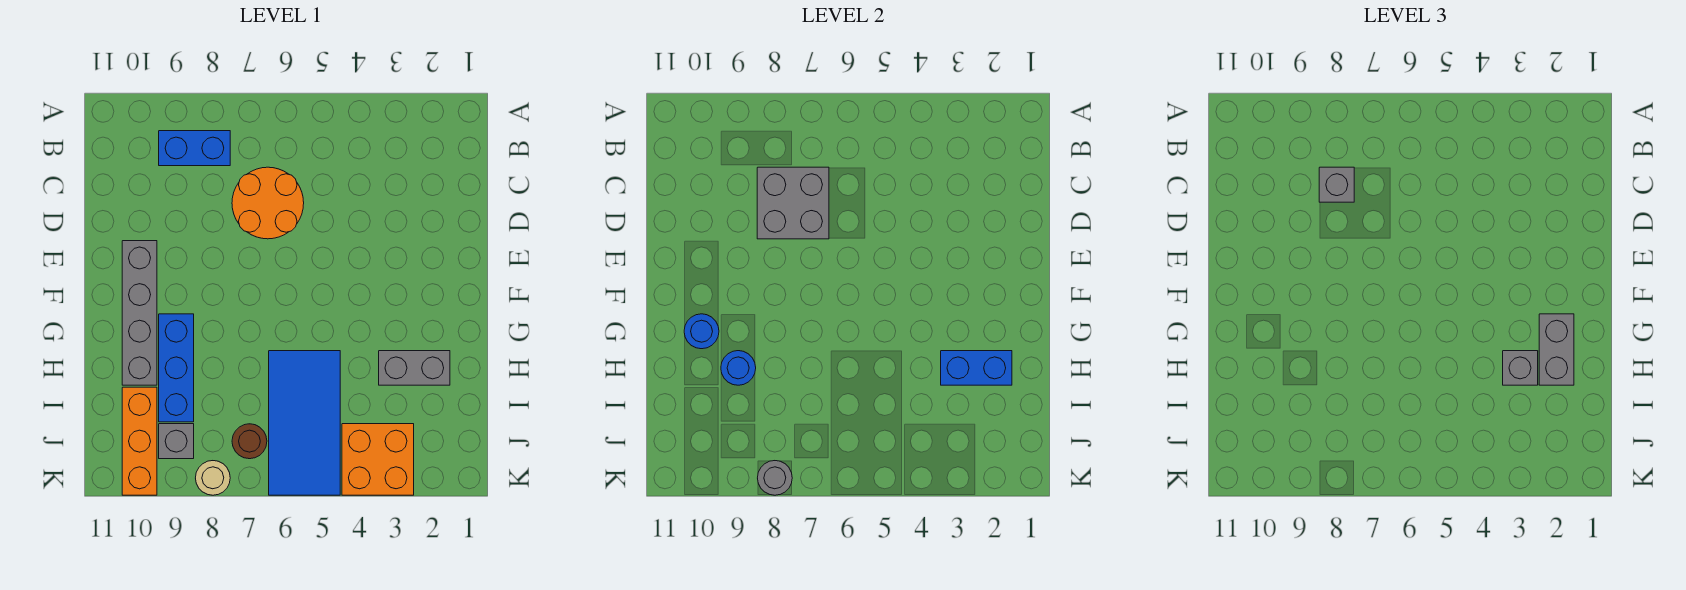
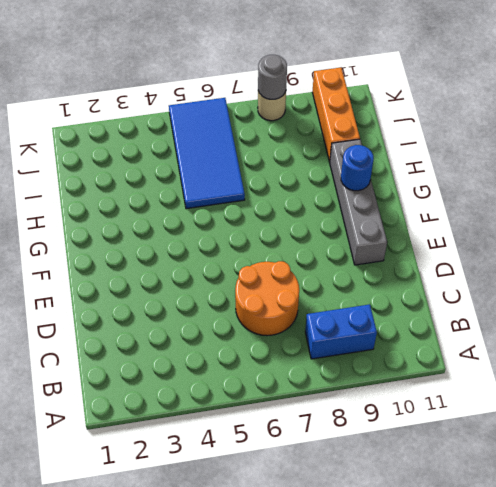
none -> blue brick G9:I9 level 1
none -> grey brick H2:H3 level 1
none -> orange brick J3:K4 level 1

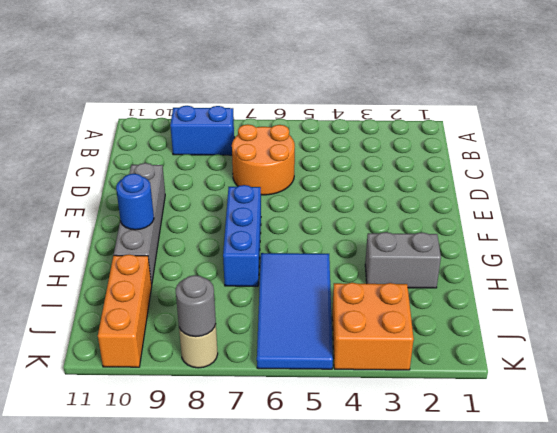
blue brick F7:H7 level 1 -> blue brick G9:I9 level 1
none -> brown round brick J7 level 1
none -> grey brick J9 level 1
none -> grey brick C7:D8 level 2

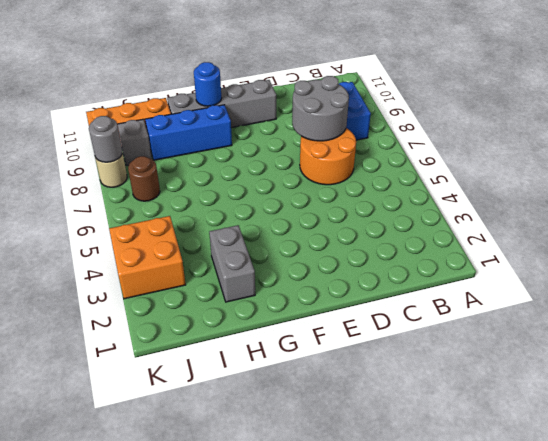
grey round brick C7:D8 level 2 -> grey brick C7:D8 level 2
none -> blue tile H5:K6 level 1
none -> blue brick H2:H3 level 2
none -> blue round brick H9 level 2

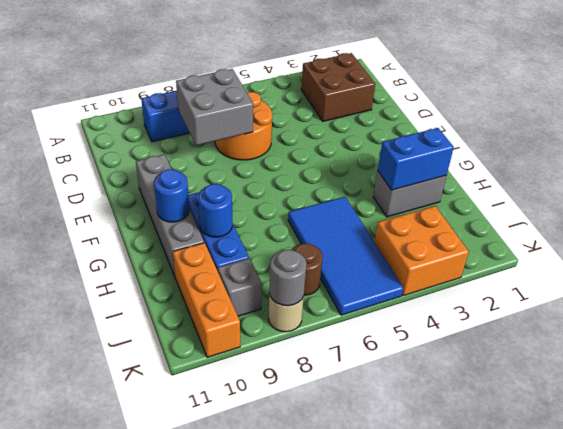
brown brick B2:C3 level 1 -> none
none -> grey brick C8 level 3
none -> grey brick G2:H2 level 3
none -> grey brick H3 level 3

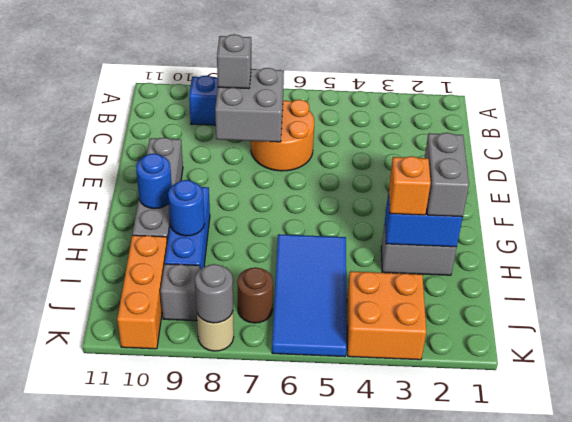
orange brick H3 level 3 -> grey brick H3 level 3

